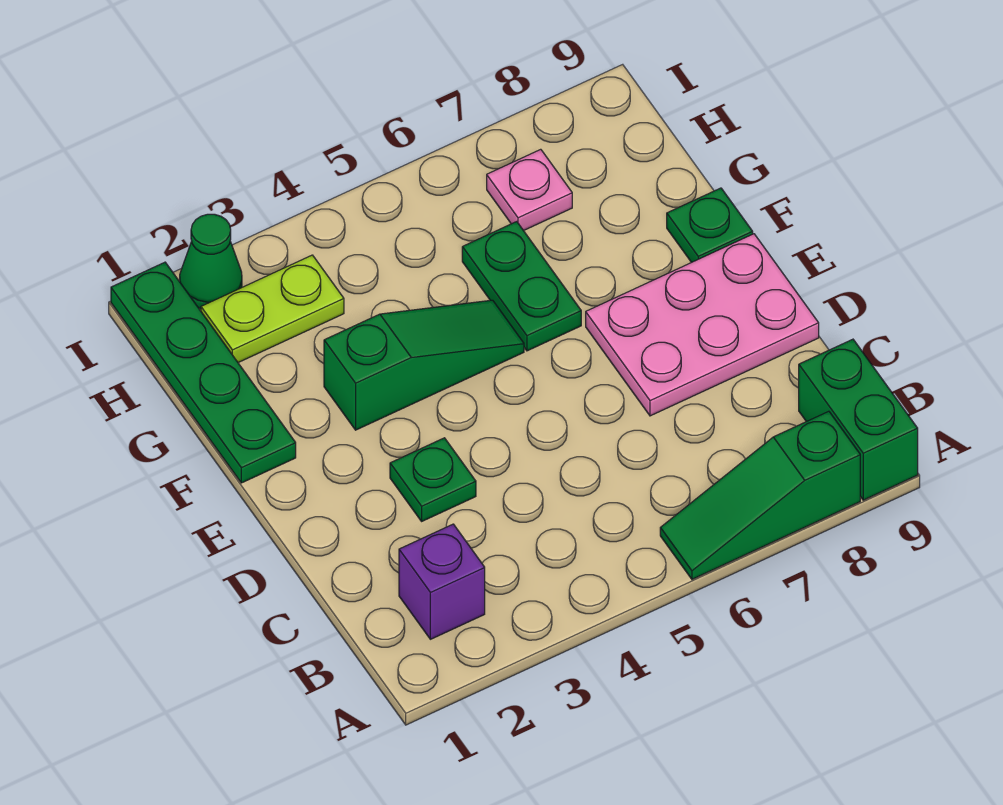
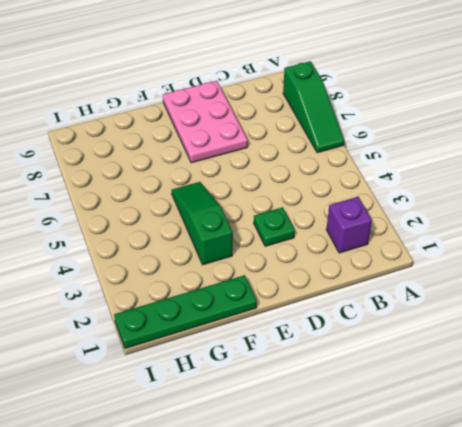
none -> green brick A9:B9 level 1
none -> green plate F6:G6 level 1
none -> green plate F9 level 1

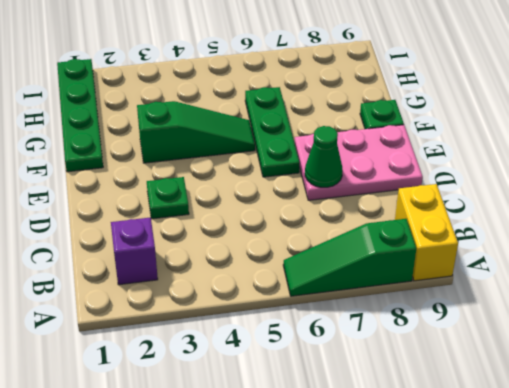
yellow brick A9:B9 level 1 -> green brick A9:B9 level 1
green cone D7 level 2 -> green cone I2 level 1
green plate E6:G6 level 1 -> green plate F6:G6 level 1
none -> lime plate H2:H3 level 1
none -> pink plate H7 level 1

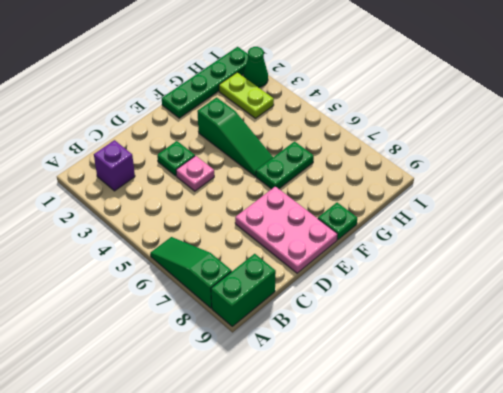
pink plate D4 level 1 -> pink plate H7 level 1

